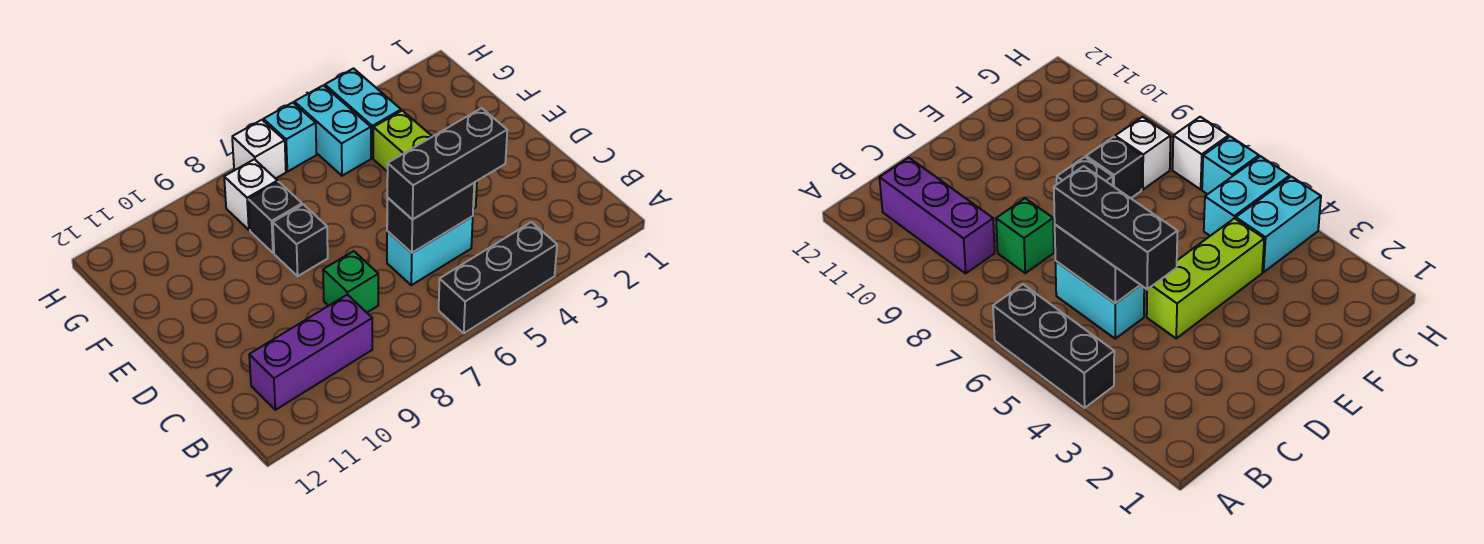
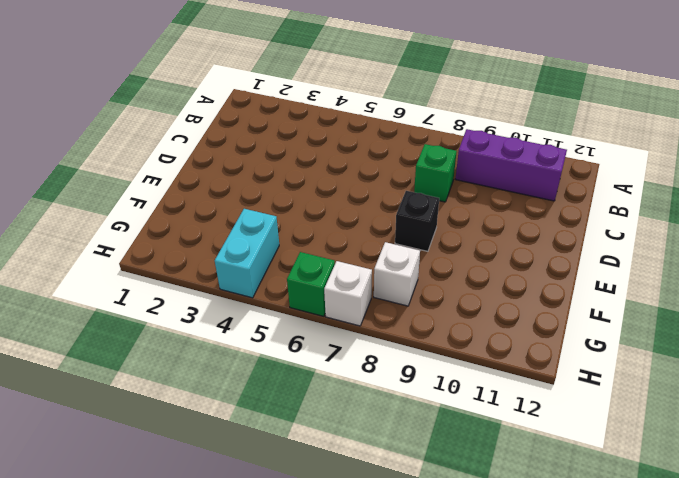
green brick H6 level 1 -> cyan brick H6 level 1
none -> black brick A4:A6 level 1
none -> cyan brick C5:C6 level 1
none -> lime brick D4:F4 level 1

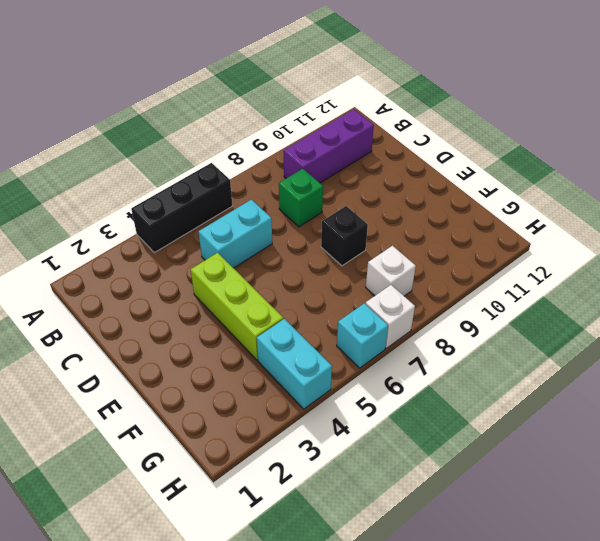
none -> black brick F8 level 1
none -> cyan brick G5:H5 level 1
none -> black brick C5:C6 level 2

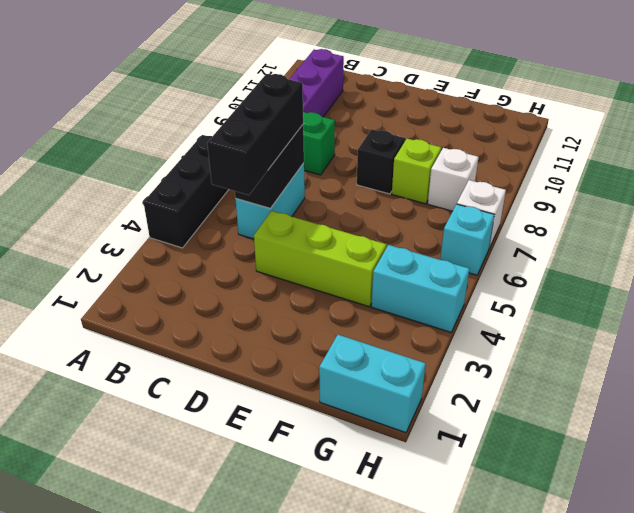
lime brick F8 level 1 -> black brick F8 level 1
cyan brick G1:H1 level 1 -> cyan brick G5:H5 level 1

